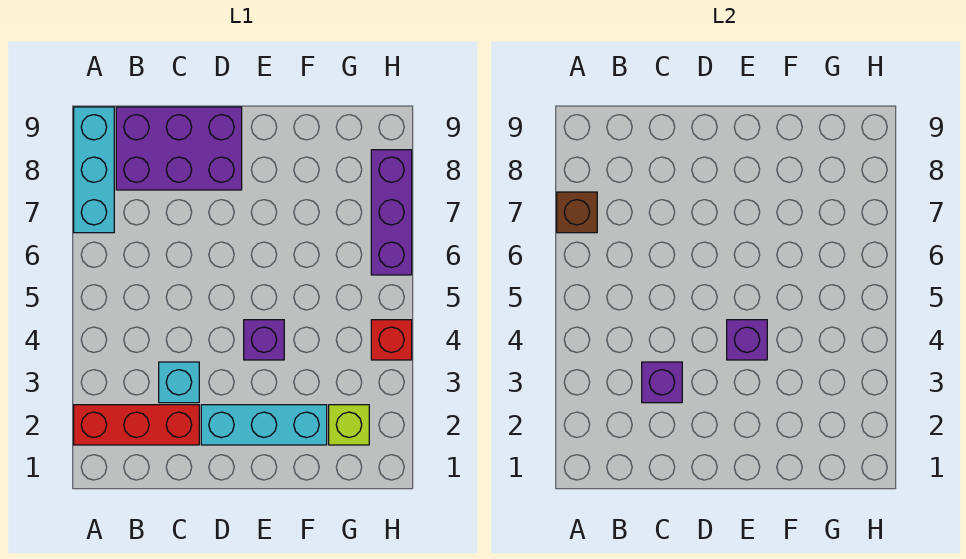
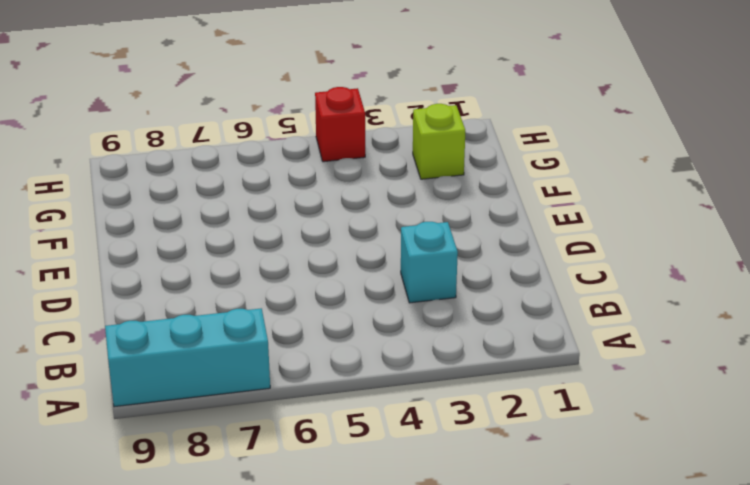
none -> red brick A2:C2 level 1
none -> purple brick B8:D9 level 1
none -> cyan brick D2:F2 level 1

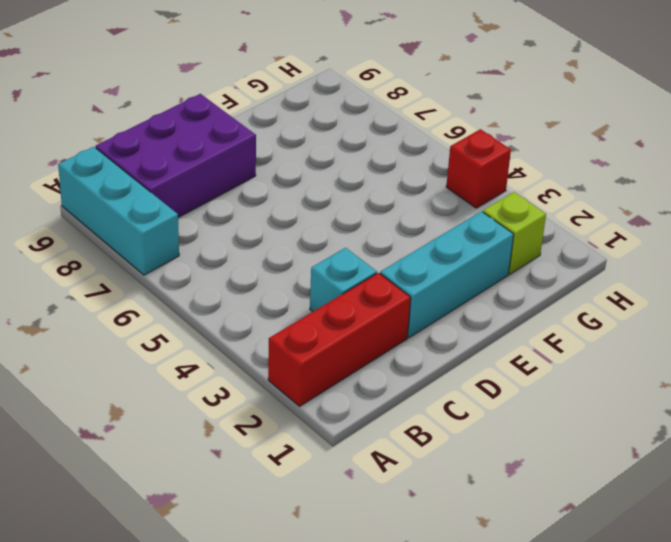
none -> purple brick E4 level 1
none -> purple brick H6:H8 level 1
none -> brown brick A7 level 2

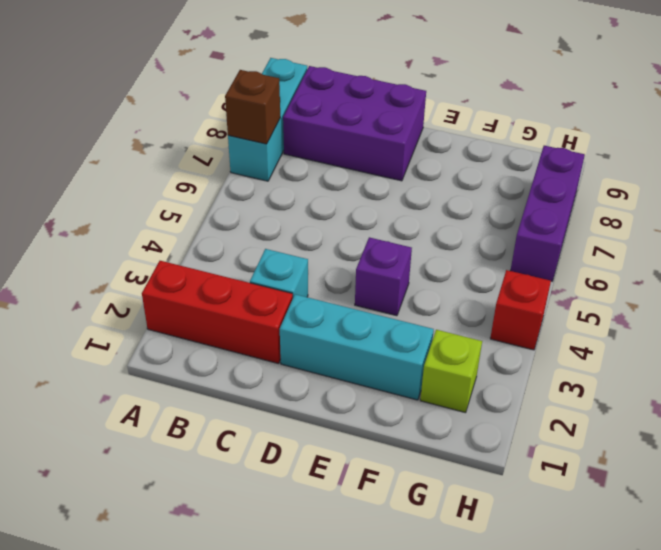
none -> purple brick C3 level 2
none -> purple brick E4 level 2

